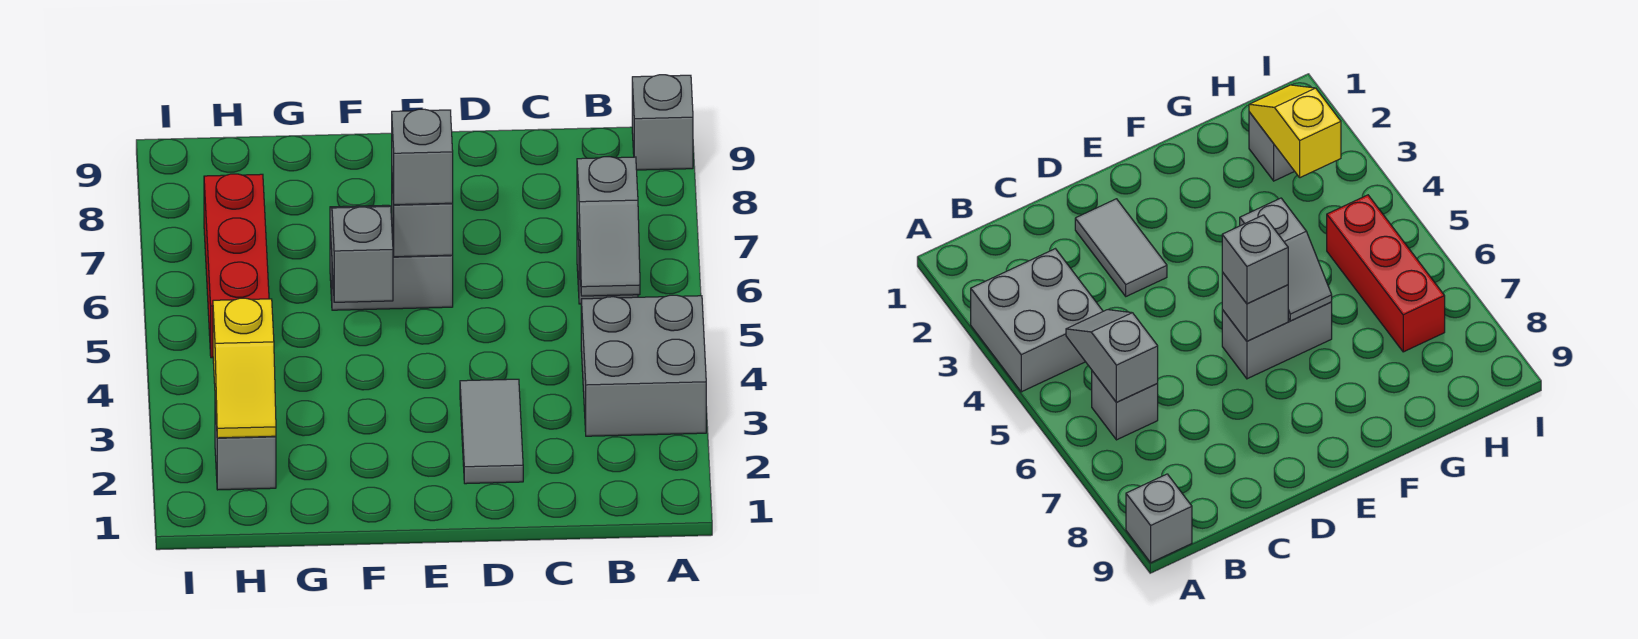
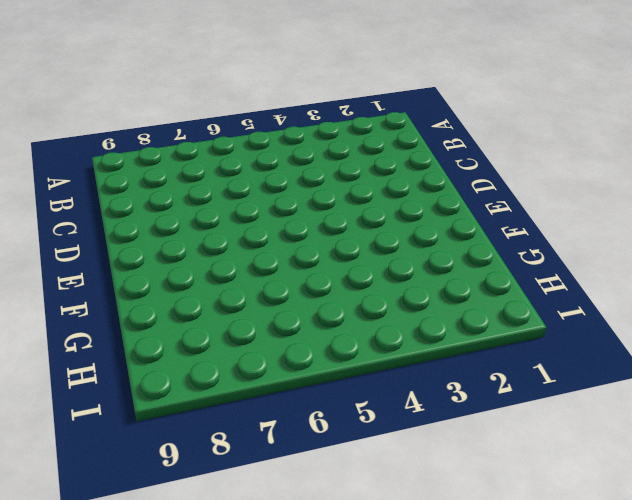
none -> grey brick A3:B4 level 1
none -> grey brick A9 level 1
none -> grey brick B6 level 1

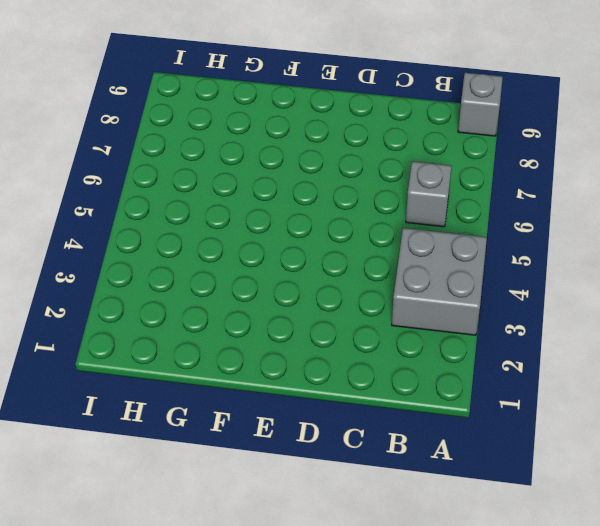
none -> grey tile D2:D3 level 1
none -> grey brick E6:F6 level 1
none -> grey brick H2 level 1

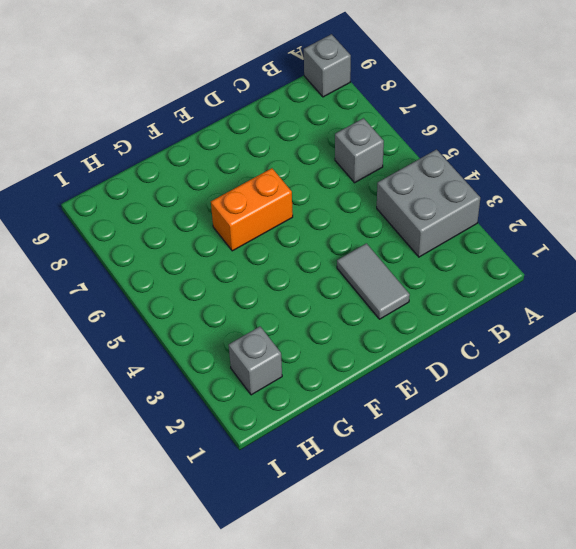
orange brick E6:F6 level 1 -> grey brick E6:F6 level 1
none -> red brick H5:H7 level 1
none -> grey slope B5:B6 level 2 top 6
none -> grey brick E6 level 2

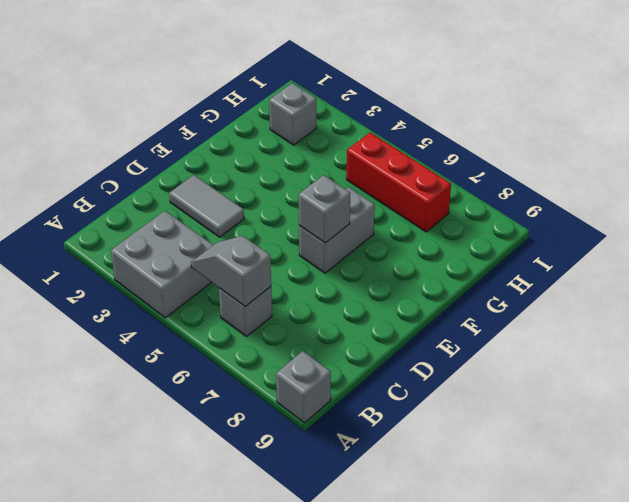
none -> grey slope F5:F6 level 2 top 5
none -> yellow slope H2:H3 level 2 top 3
none -> grey brick E6 level 3

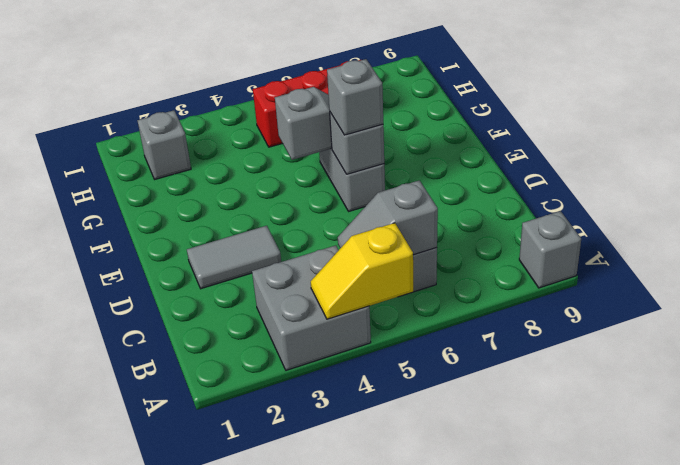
yellow slope A4:A5 level 2 top 5 -> yellow slope H2:H3 level 2 top 3

